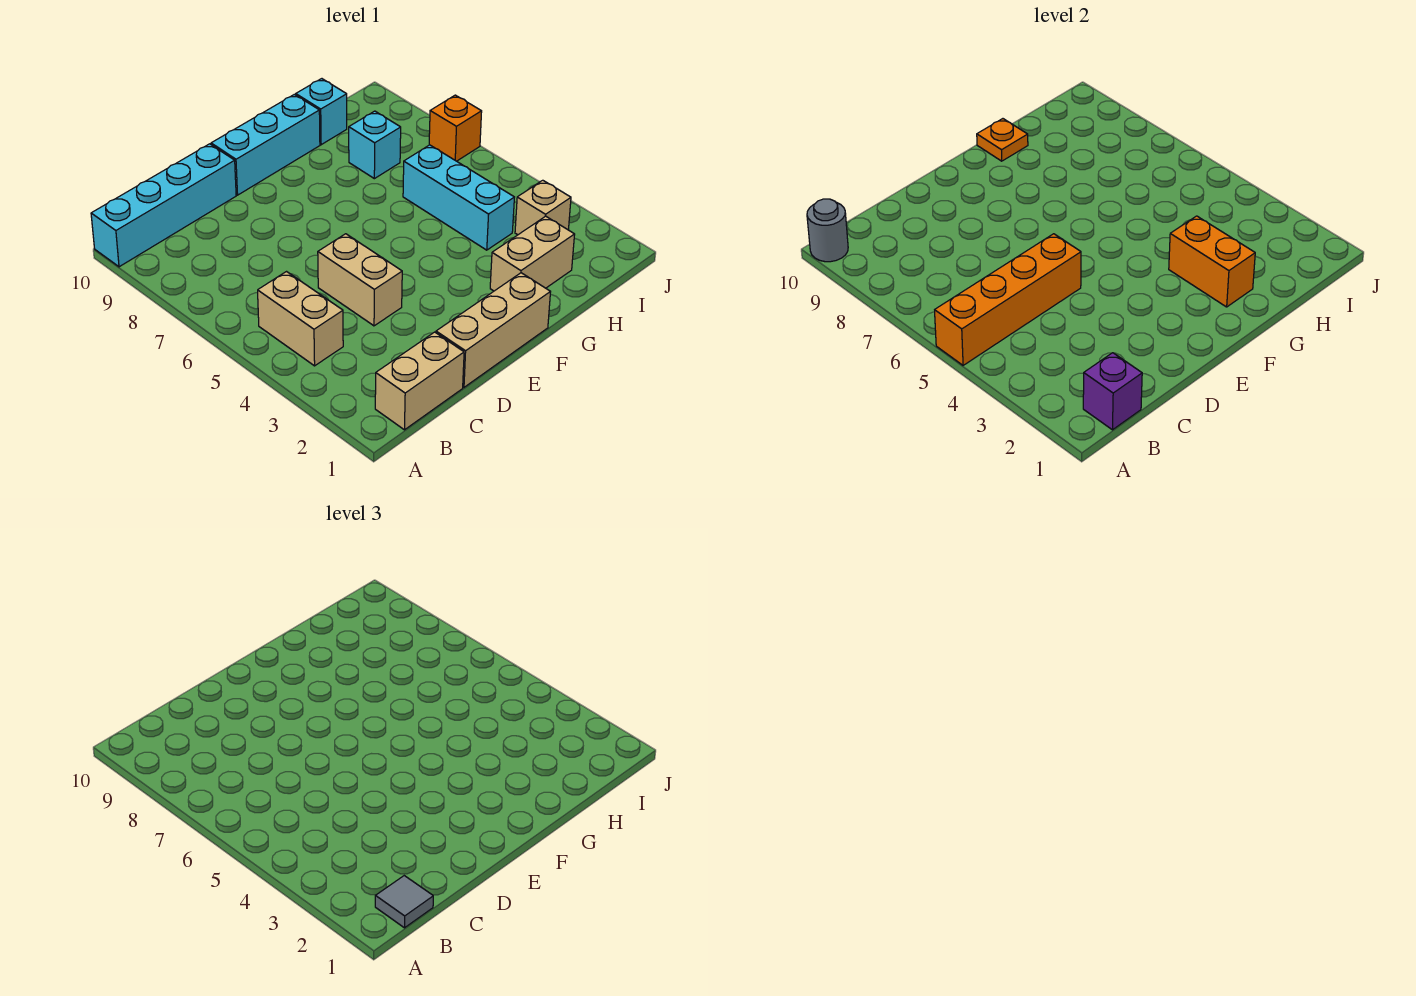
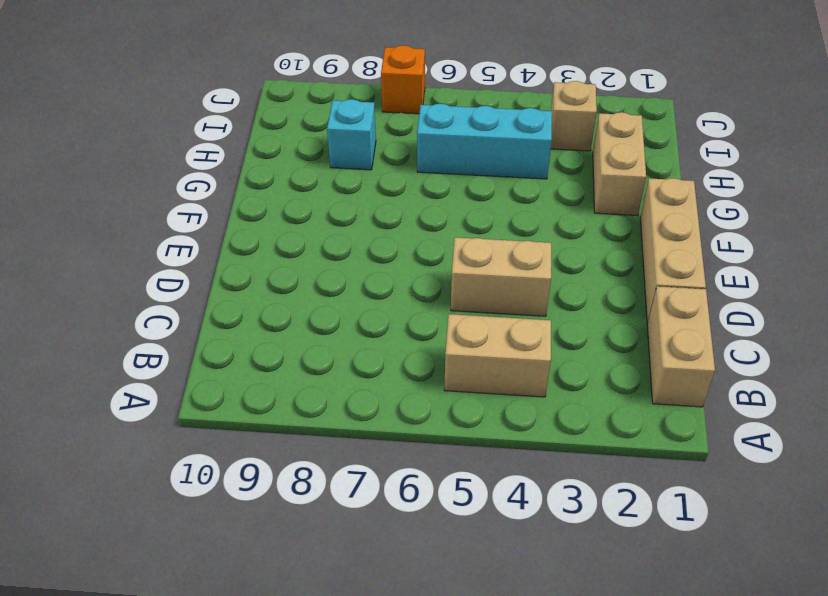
none -> cyan brick A10:D10 level 1
none -> cyan brick E10:G10 level 1
none -> cyan brick H10 level 1

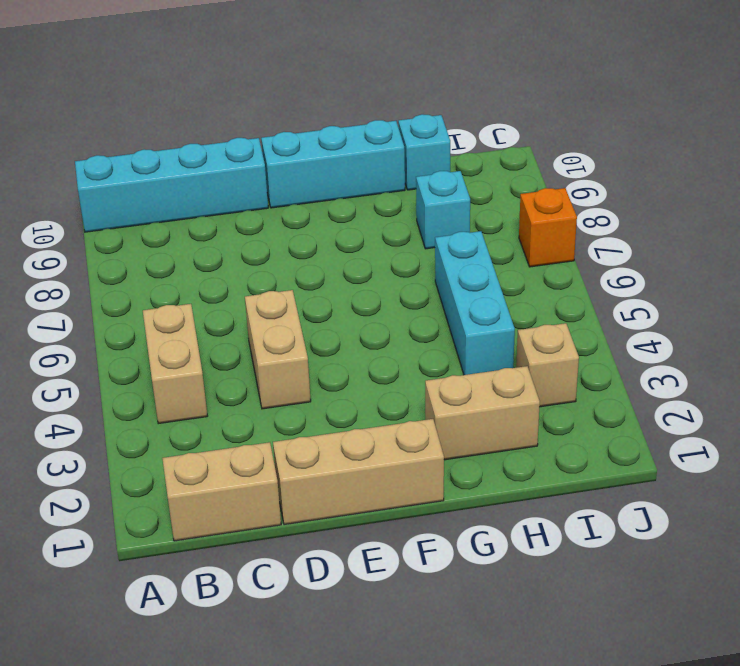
none -> orange brick A5:D5 level 2
none -> grey round brick A10 level 2
none -> purple brick B1 level 2

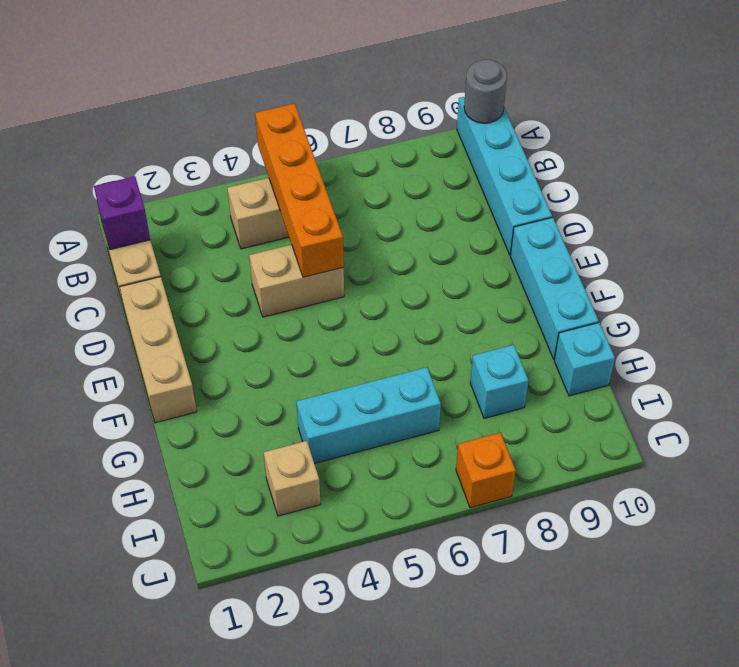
none -> tan brick G2:H2 level 1
none -> orange brick G2:G3 level 2
none -> orange plate G10 level 2

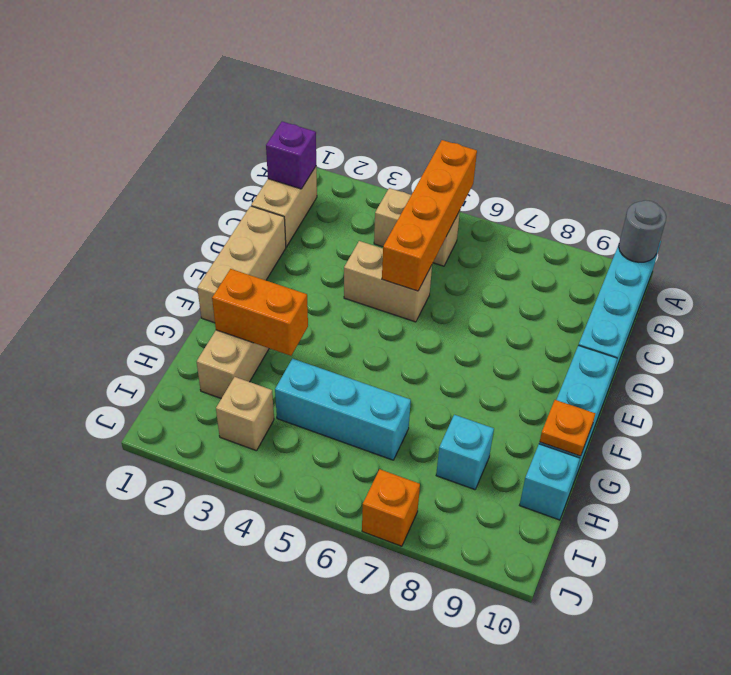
none -> grey tile B1 level 3

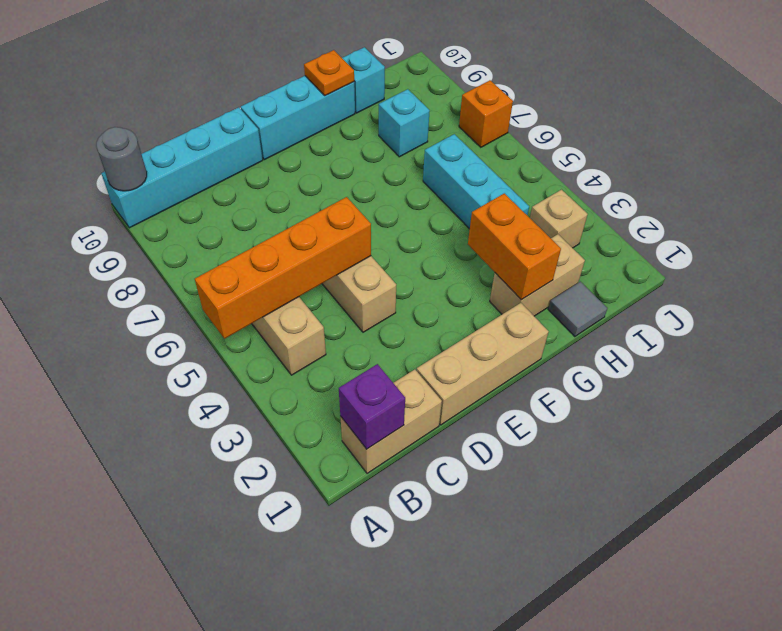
grey tile H1 level 1 -> grey tile B1 level 3

